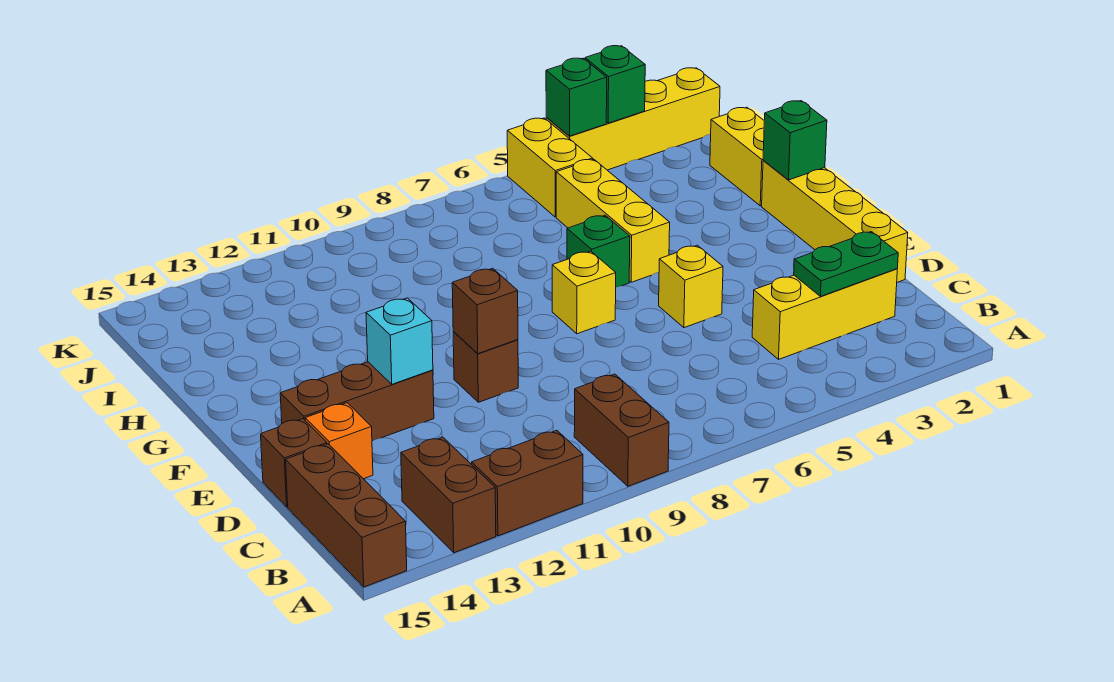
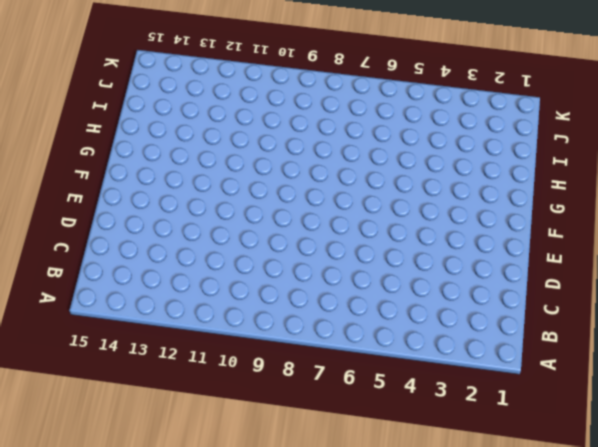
none -> brown brick A9:B9 level 1
none -> brown brick A11:A12 level 1
none -> brown brick A13:B13 level 1

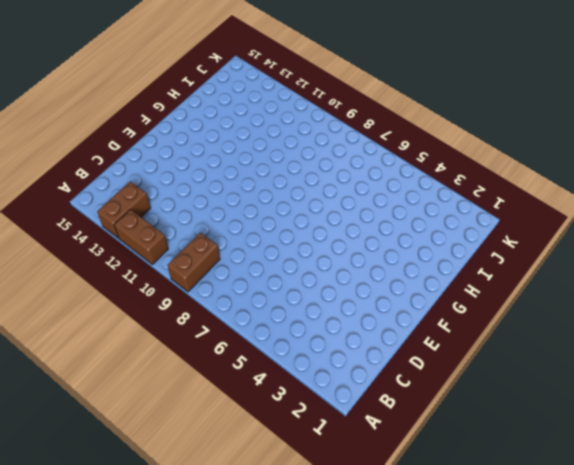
none -> brown brick A15:C15 level 1
none -> yellow brick C2:C4 level 1
none -> yellow brick D1:G1 level 1

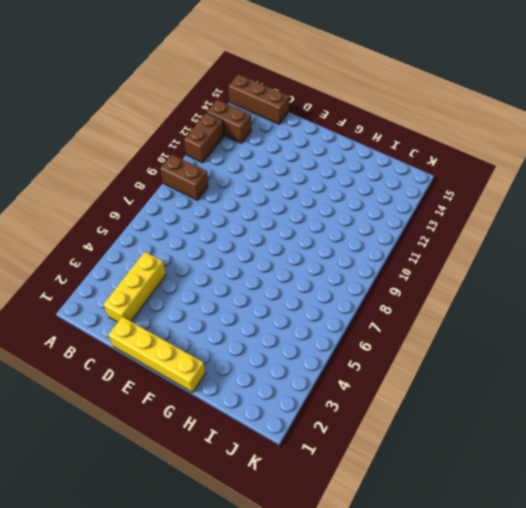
none -> orange brick D14 level 1
none -> brown brick D15 level 1
none -> yellow brick E5 level 1

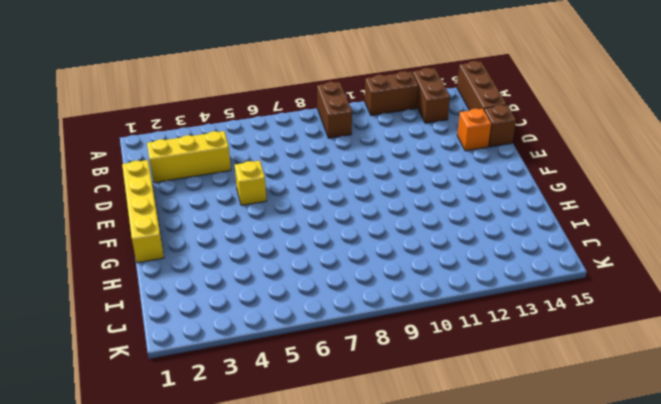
none -> brown brick E10 level 1
none -> brown brick E12:E14 level 1
none -> yellow brick F7 level 1

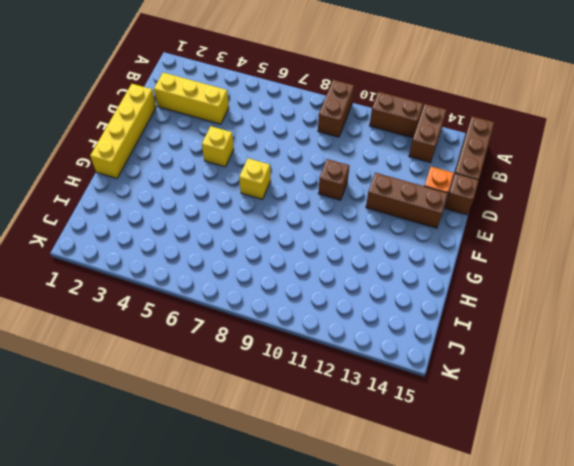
none -> yellow brick G5:I5 level 1
none -> green brick G6 level 1
none -> yellow brick H1:I1 level 1

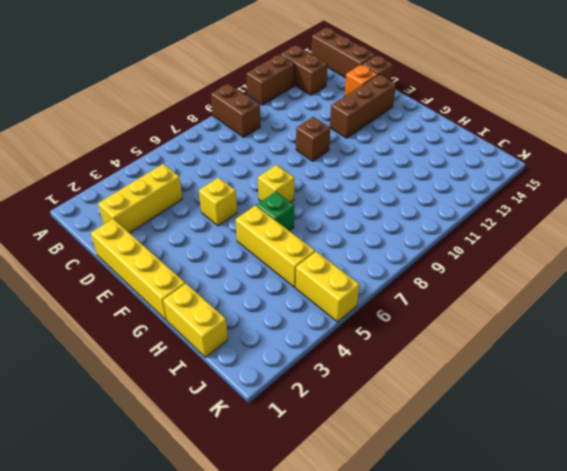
none -> yellow brick K1:K4 level 1
none -> green plate C2:C3 level 2
none -> brown brick E10 level 2

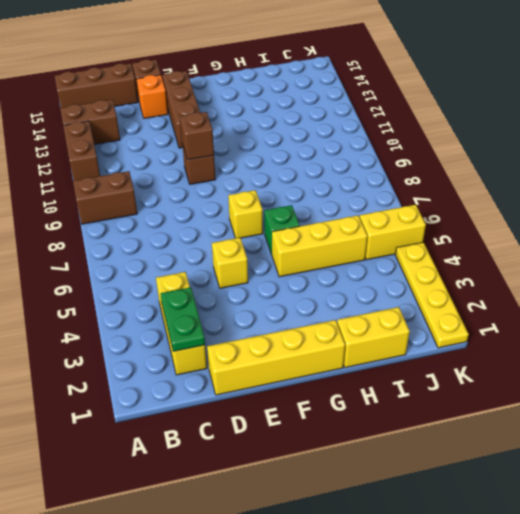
yellow plate K1:K4 level 1 -> yellow brick K1:K4 level 1
none -> cyan brick E12 level 2
none -> green brick G1 level 2
none -> green brick K3 level 2

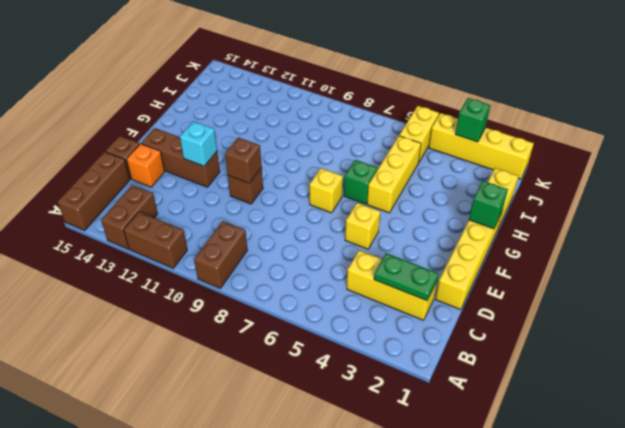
none -> green brick K4 level 2

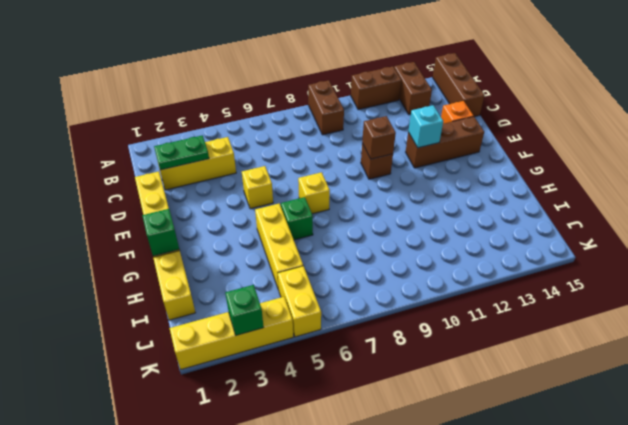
none -> brown brick D15 level 1
none -> green brick K4 level 2

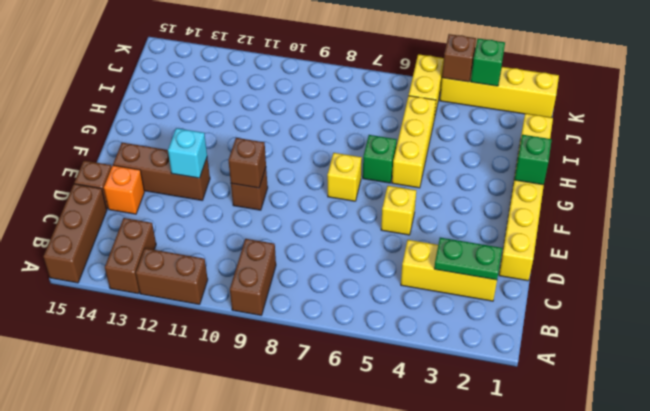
brown brick K4 level 2 -> green brick K4 level 2

